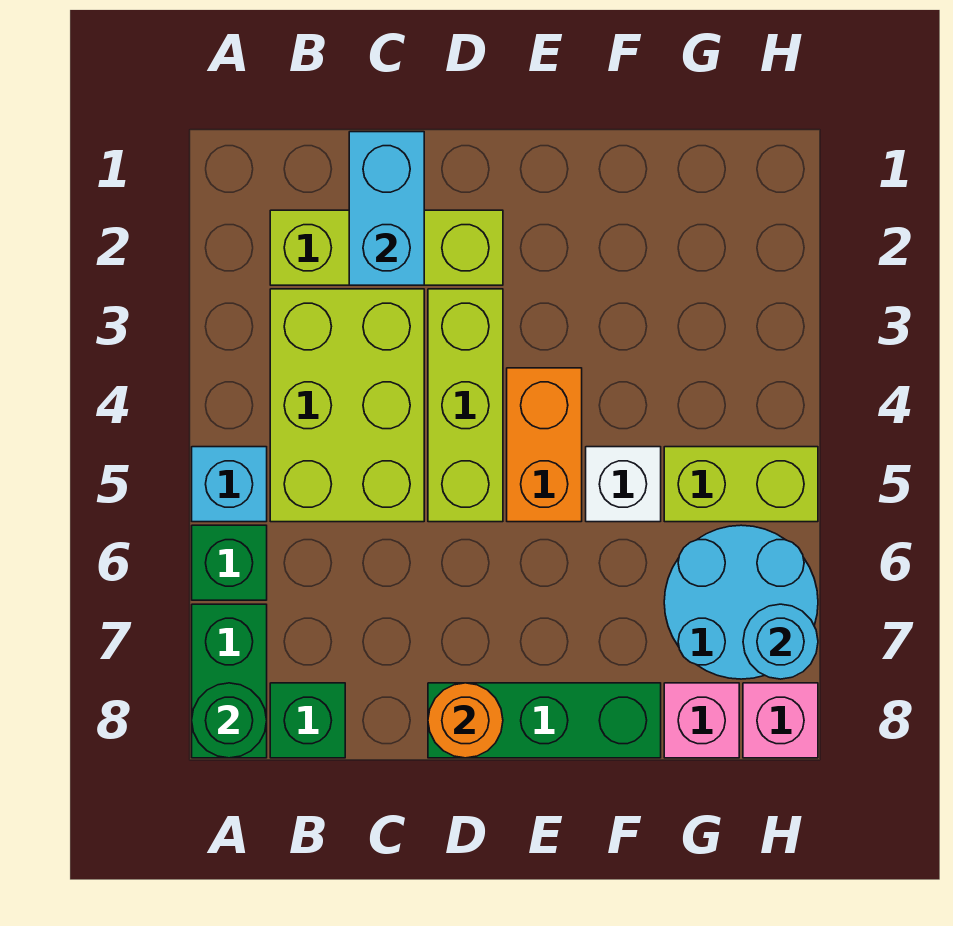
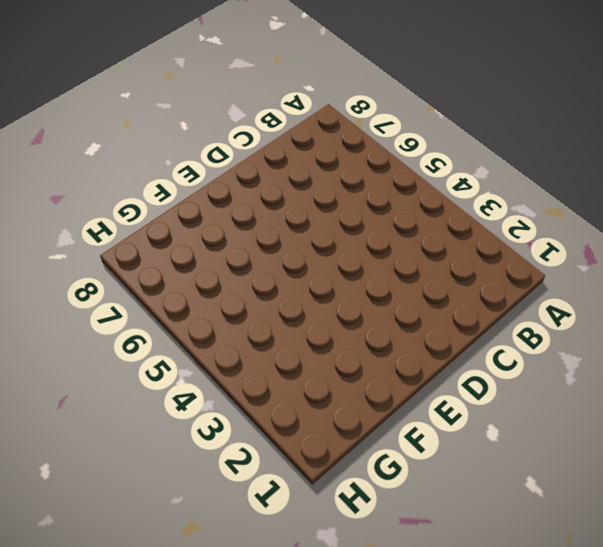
none -> cyan brick A5 level 1
none -> green brick A6 level 1
none -> green brick A7:A8 level 1

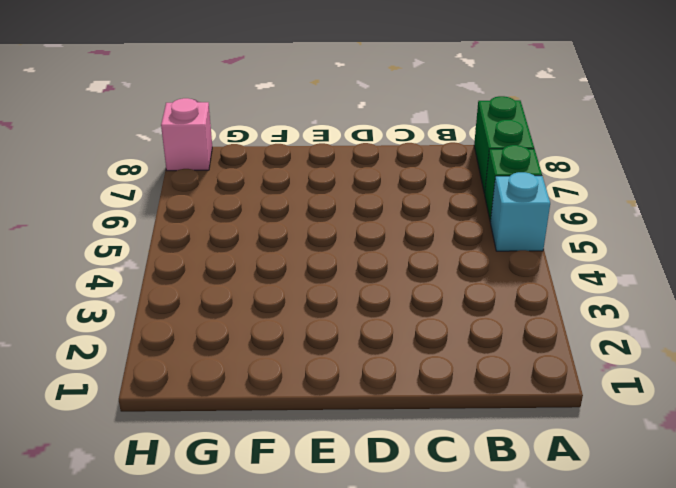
none -> lime brick B2:D2 level 1
none -> lime brick B3:C5 level 1
none -> green brick B8 level 1

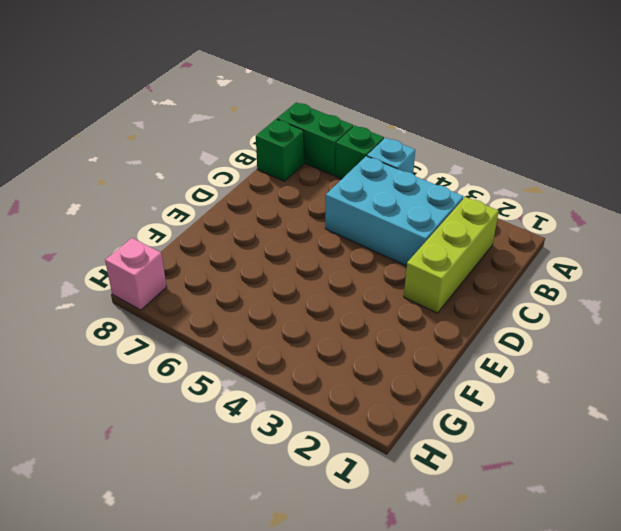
cyan brick B3:C5 level 1 -> lime brick B3:C5 level 1
none -> lime brick D3:D5 level 1
none -> green brick D8:F8 level 1
none -> orange brick E4:E5 level 1

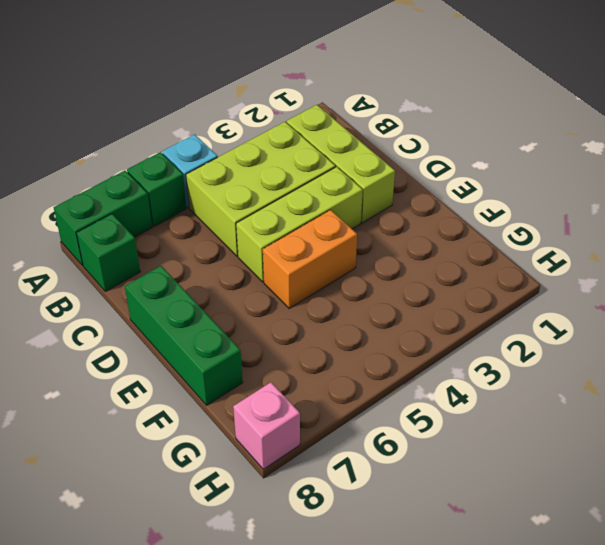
none -> white brick F5 level 1
none -> lime brick G5:H5 level 1
none -> cyan round brick G6:H7 level 1

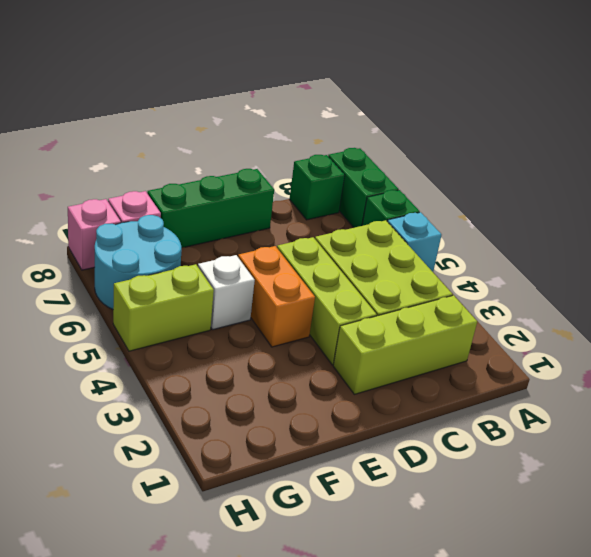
none -> green round brick A8 level 2
none -> cyan brick C1:C2 level 2
none -> orange round brick D8 level 2

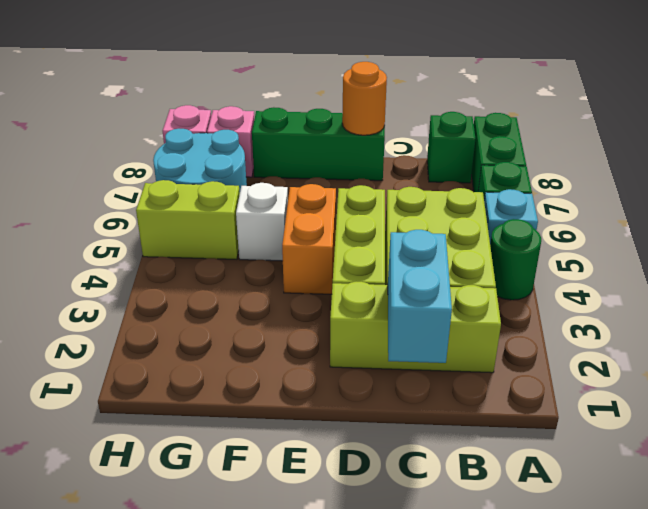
green round brick A4 level 1 -> green round brick A8 level 2
none -> cyan round brick H7 level 2

